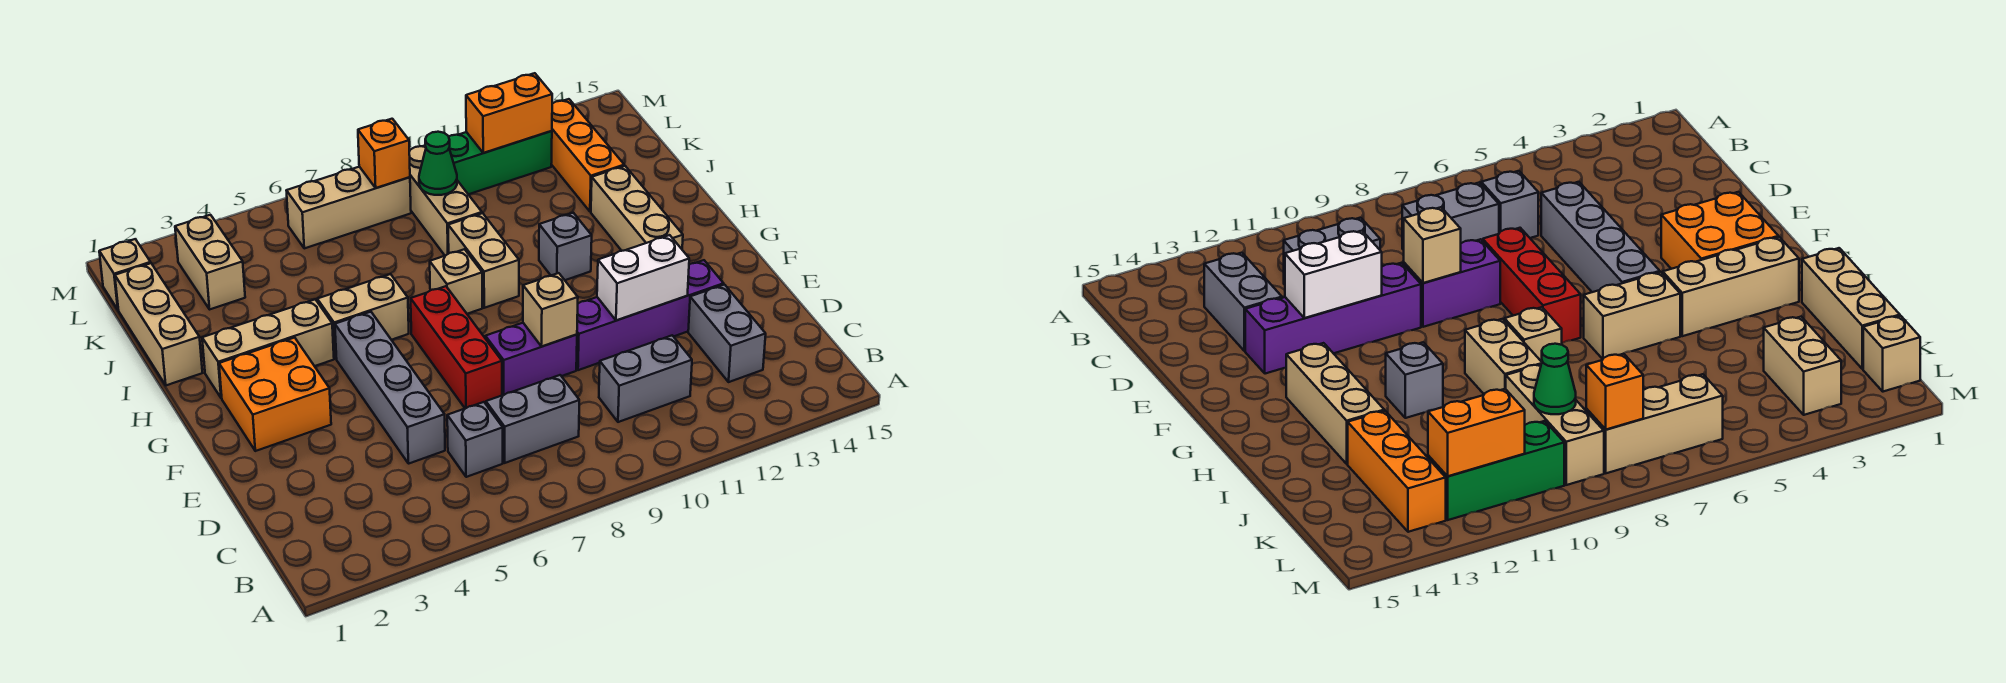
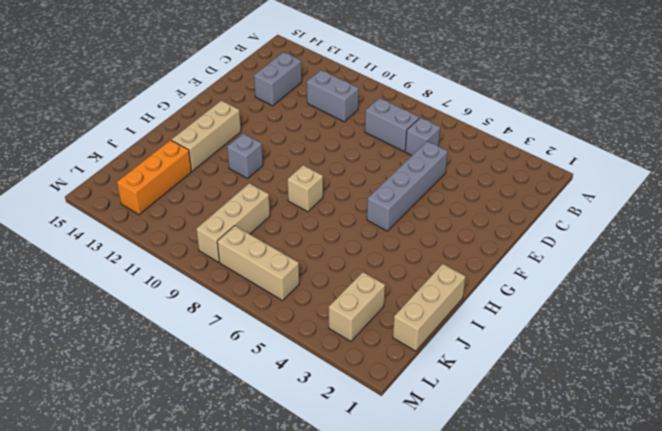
none -> red brick E7:G7 level 1
none -> purple brick E8:E9 level 1
none -> purple brick E10:E13 level 1

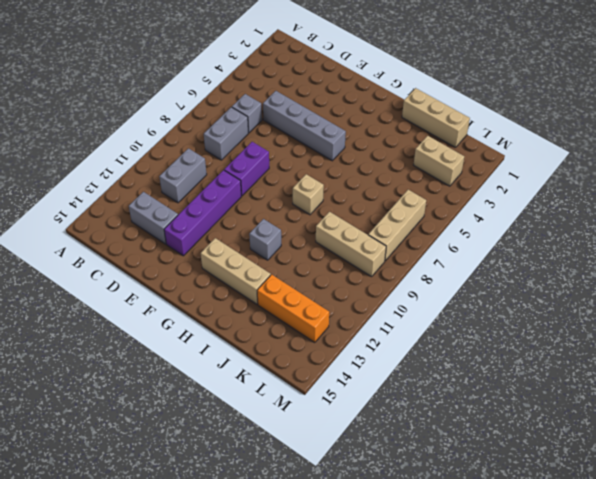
none -> red brick E7:G7 level 1
none -> orange brick F2:G3 level 1
none -> tan brick H2:H4 level 1

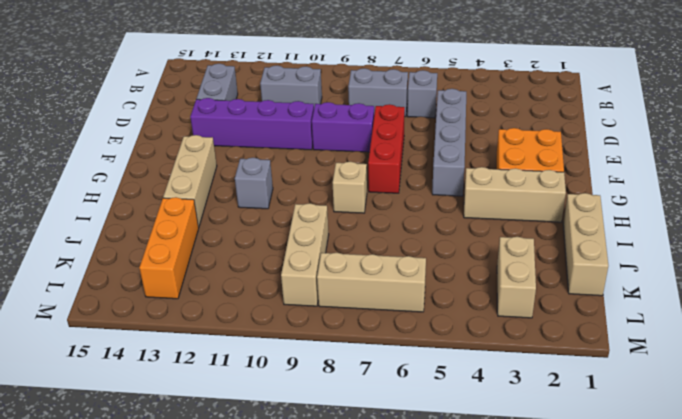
none -> tan brick H5:H6 level 1
none -> tan brick H9:I9 level 1
none -> tan brick L1 level 1

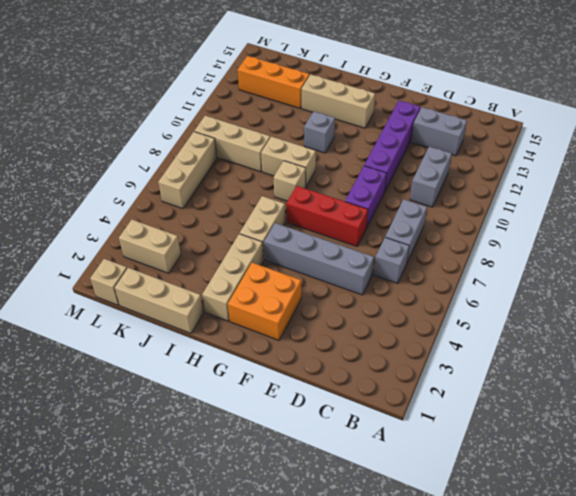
none -> green brick L10:L12 level 1
none -> tan brick E9 level 2
none -> white brick E11:E12 level 2

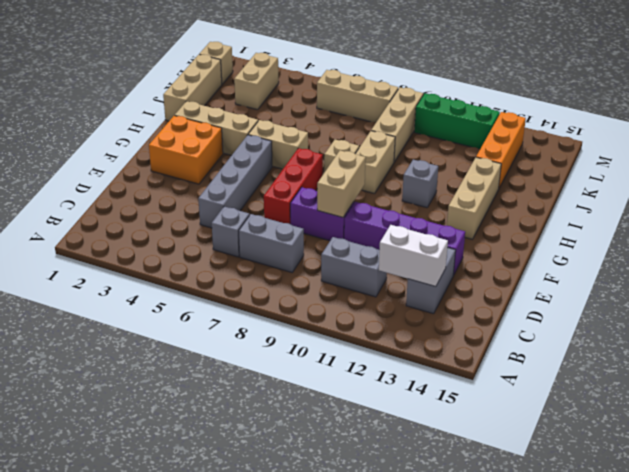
white brick C12:C13 level 2 -> white brick E11:E12 level 2
tan brick E9:F9 level 2 -> tan brick E9 level 2
none -> green cone K9 level 2
none -> orange brick L8 level 2
none -> orange brick L11:L12 level 2

